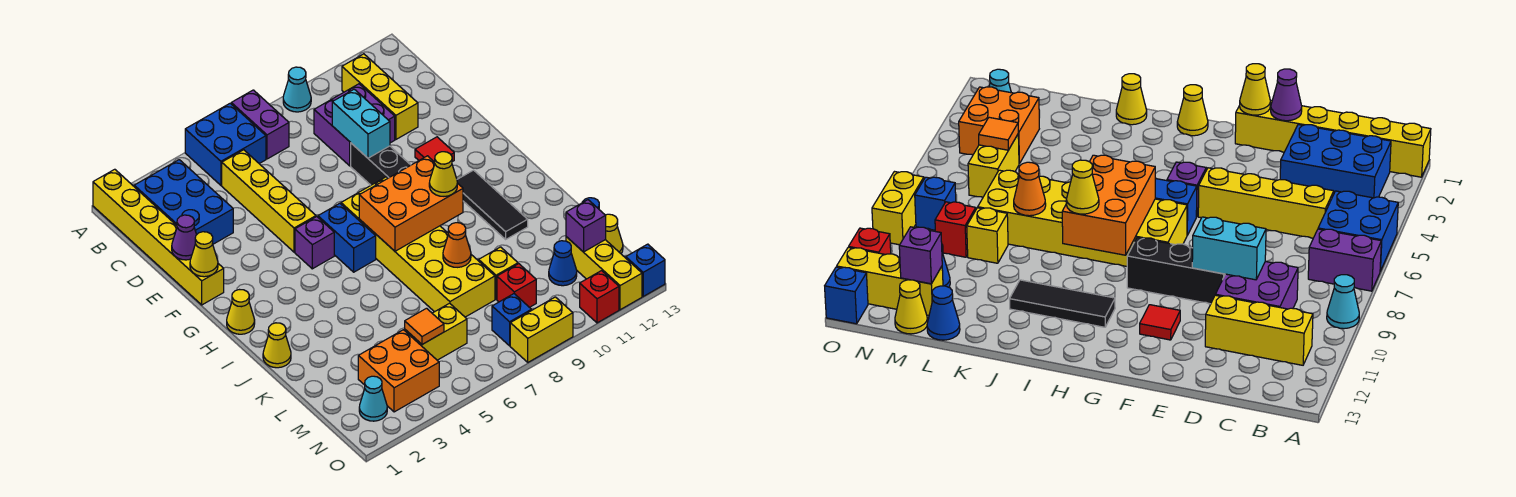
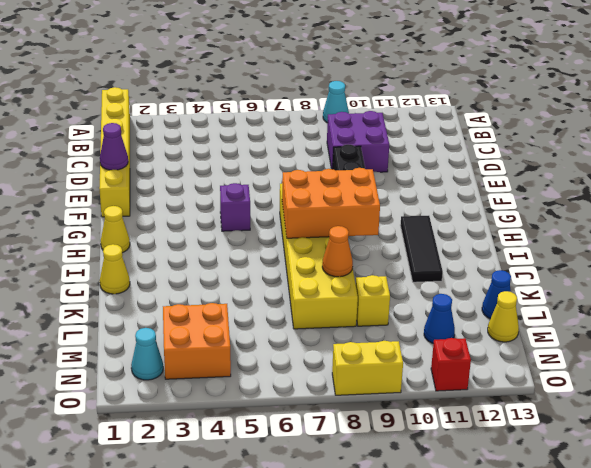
none -> blue brick A5:B6 level 1
none -> purple brick A7:B7 level 1
none -> blue brick B2:D3 level 1
none -> yellow brick B11:D11 level 1

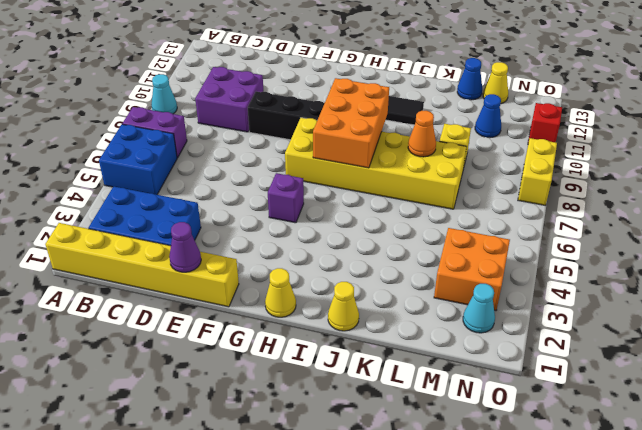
none -> yellow brick B11:D11 level 1
none -> yellow brick C5:F5 level 1
none -> red tile F11 level 1
none -> blue brick G6:H6 level 1

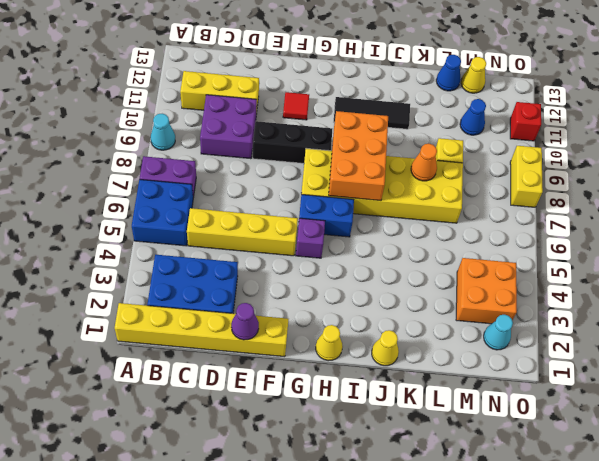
none -> yellow brick M5:M6 level 1
none -> red brick M9 level 1
none -> yellow brick M12:O12 level 1
none -> blue brick N8 level 1

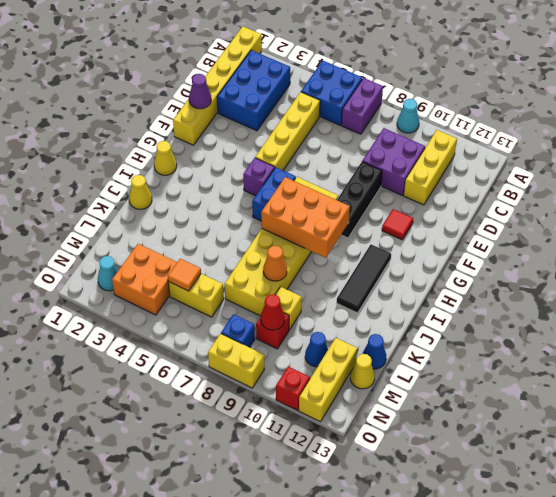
red cone M9 level 2 -> none
none -> blue brick O13 level 1
none -> cyan brick D9:E9 level 2
none -> yellow cone F1 level 2
none -> purple brick M12 level 2

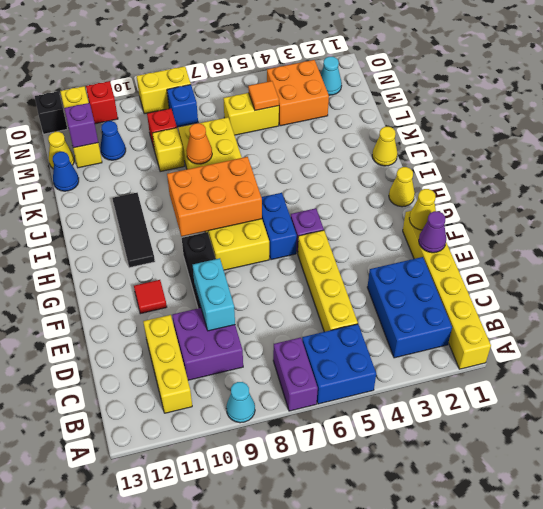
black brick O13 level 1 -> blue brick O13 level 1
none -> yellow cone I9 level 3

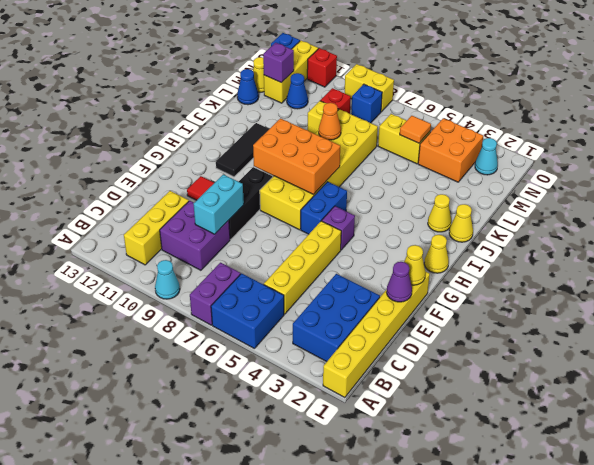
yellow cone J2 level 1 -> yellow cone I9 level 3

